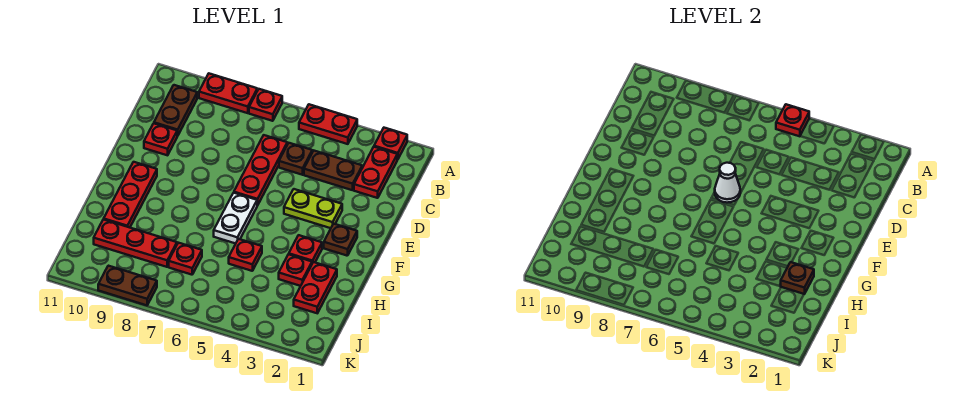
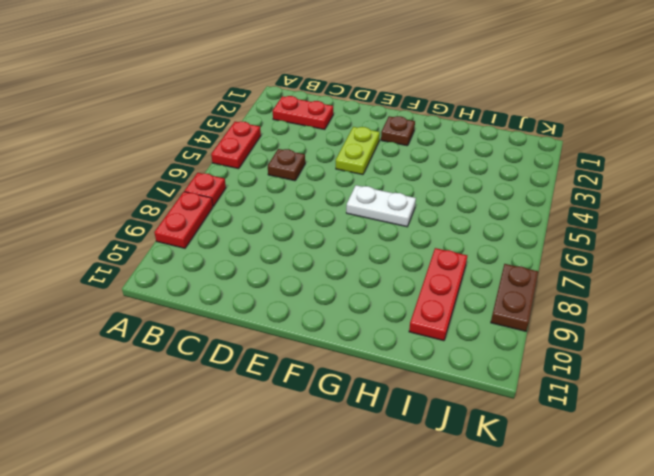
none -> red plate A2 level 1
none -> brown plate B10:C10 level 1
none -> brown plate C3:C4 level 1

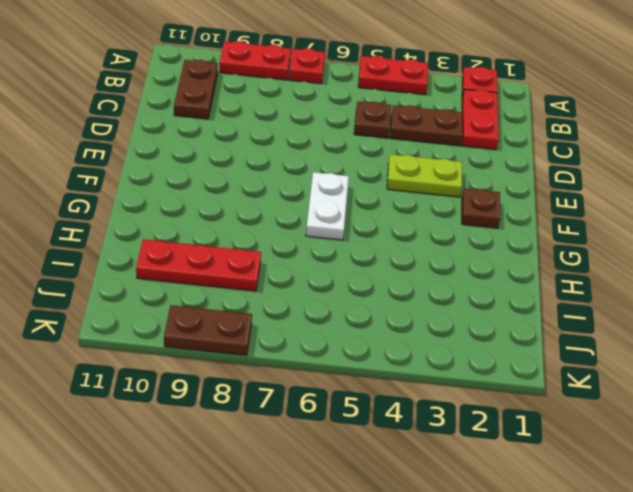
none -> red plate C6:E6 level 1
none -> red plate D10 level 1
none -> red plate F10:H10 level 1

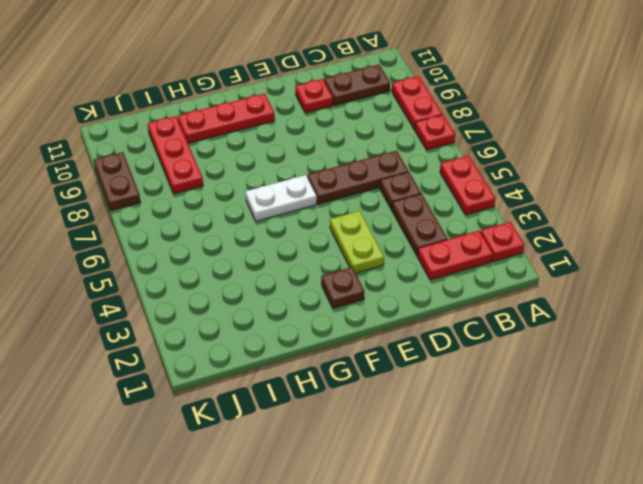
brown plate C6:E6 level 1 -> red plate C6:E6 level 1
none -> red plate G3 level 1
none -> red plate H2:I2 level 1
none -> red plate H3 level 1

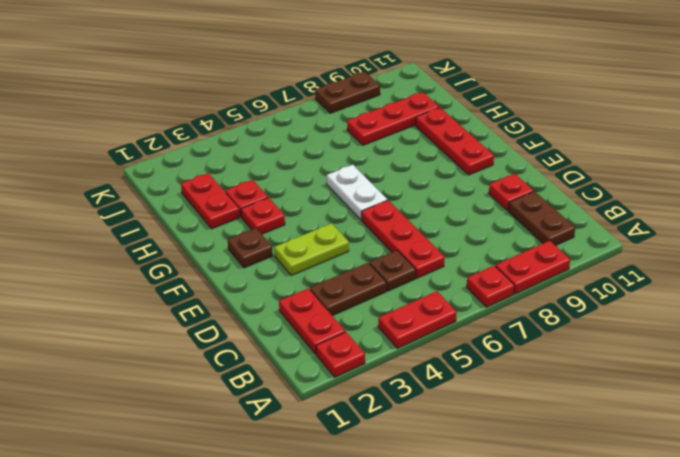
none -> red plate H5 level 1
none -> red plate I7 level 1
none -> red plate A5 level 2

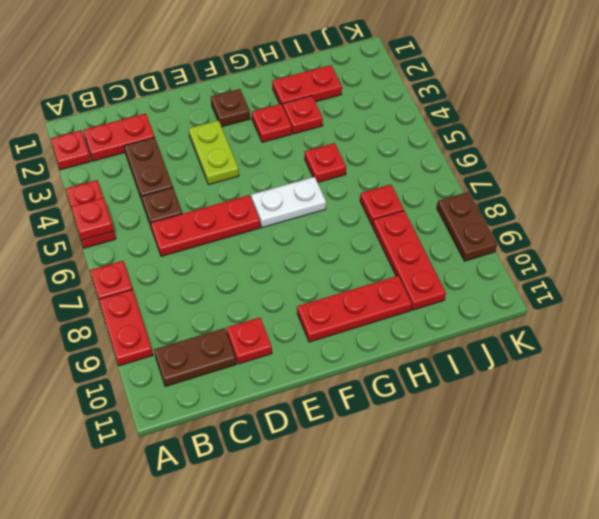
none -> white cone E6 level 2
none -> brown plate H2 level 2

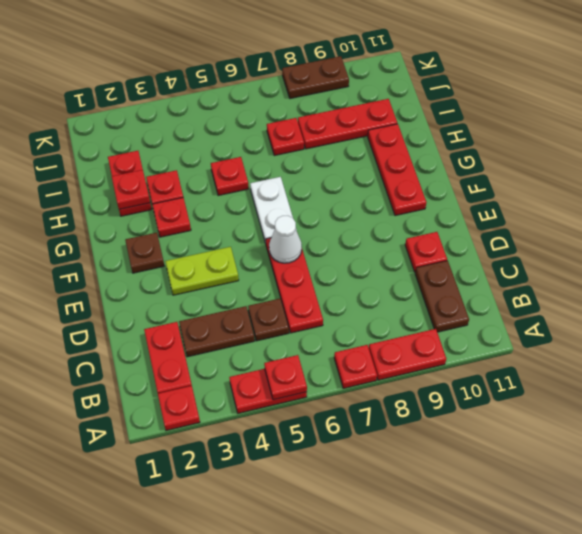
red plate H2 level 2 -> brown plate H2 level 2

